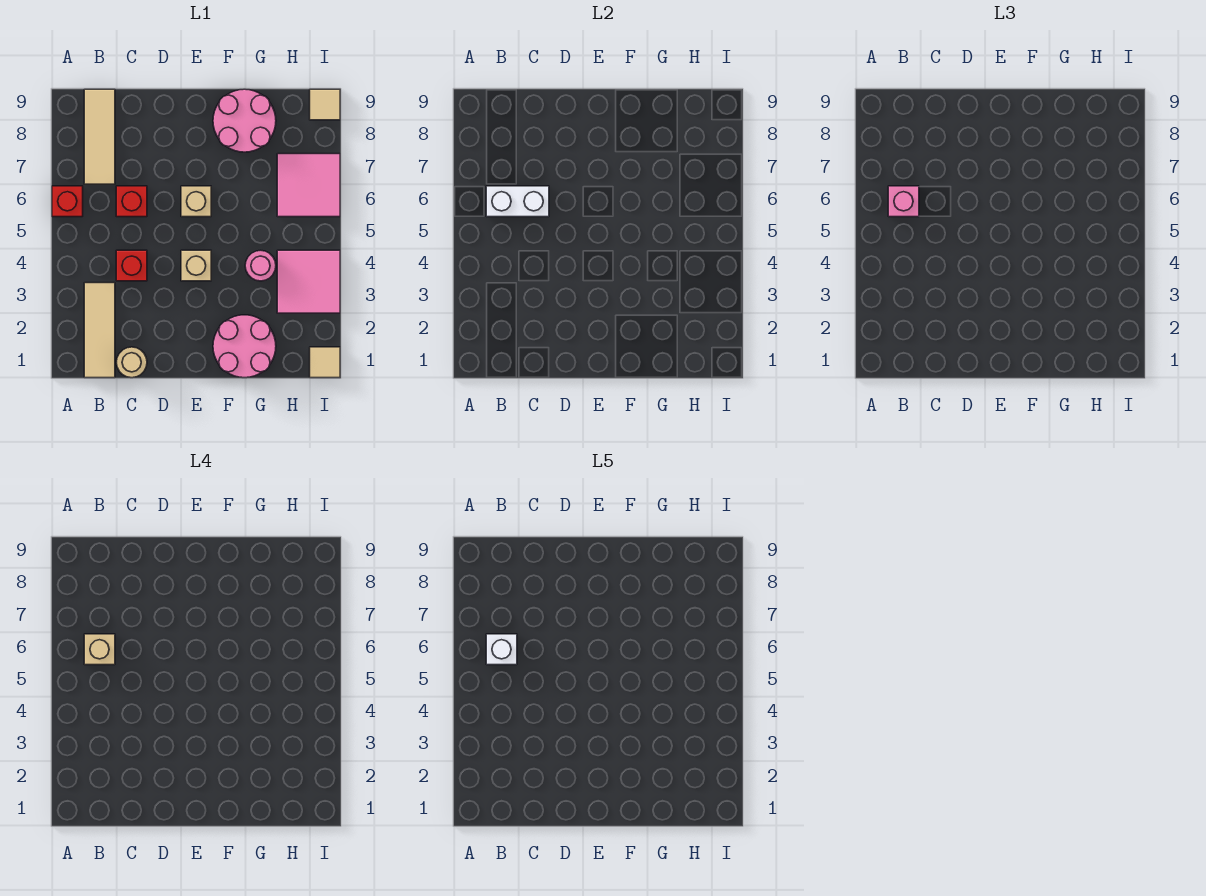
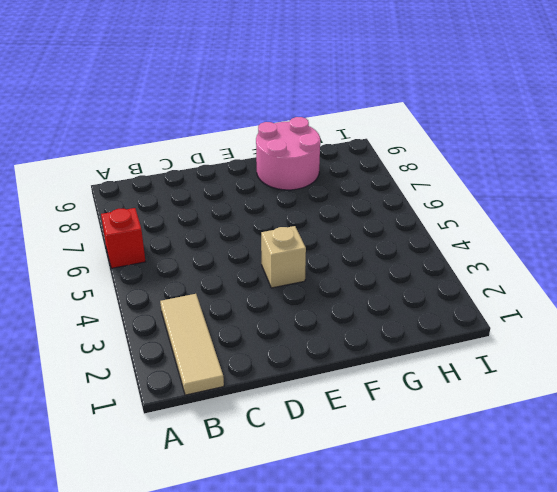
none -> tan tile B7:B9 level 1
none -> tan round brick C1 level 1
none -> red brick C4 level 1

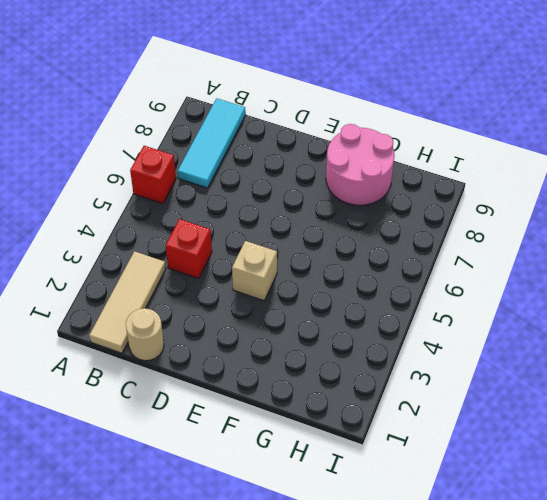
cyan tile B7:B9 level 1 -> tan tile B7:B9 level 1
none -> red brick C6 level 1
none -> tan brick E6 level 1
none -> pink round brick F1:G2 level 1

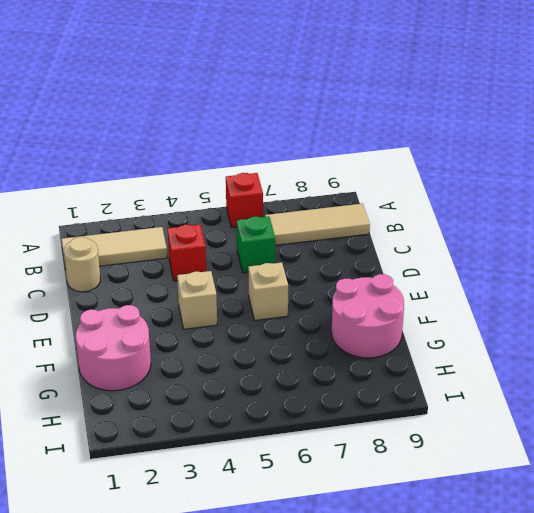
green brick C6 level 1 -> red brick C6 level 1
none -> pink round brick G4 level 1
none -> pink tile H3:I4 level 1
none -> pink tile H6:I7 level 1

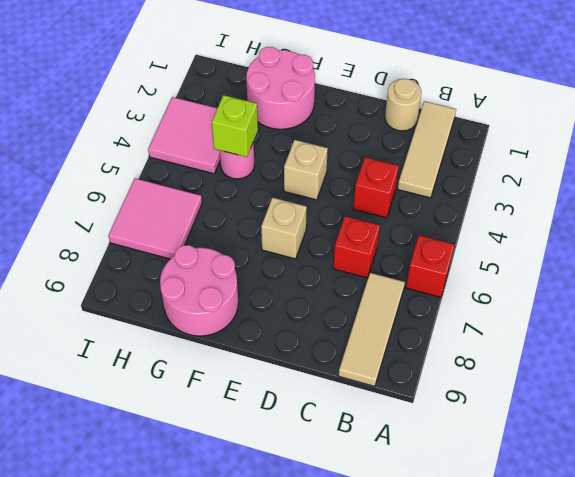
lime brick G4 level 2 -> none
none -> tan tile I1 level 1
none -> tan tile I9 level 1
none -> white brick B6:C6 level 2

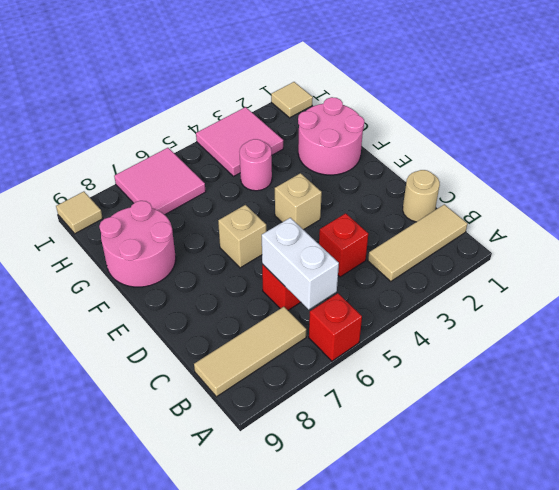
none -> pink brick B6 level 3
none -> tan brick B6 level 4
none -> white brick B6 level 5

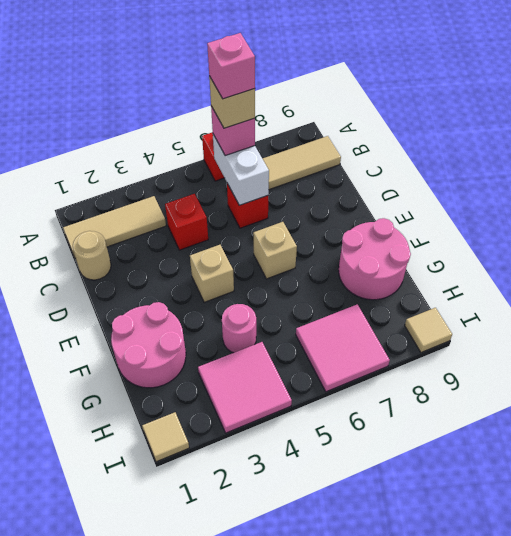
pink brick B6 level 5 -> white brick B6 level 5

